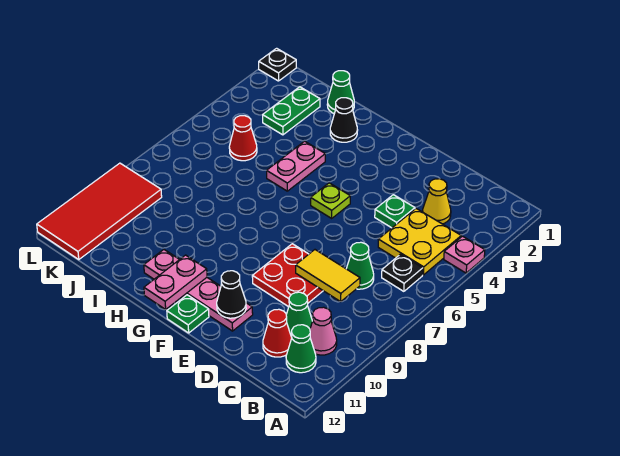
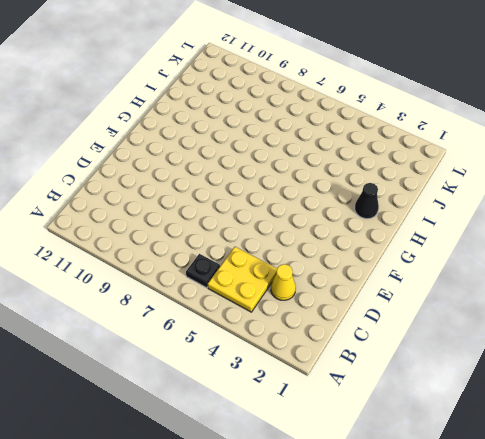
none -> pink plate A4 level 1
none -> pink cone B10 level 1
none -> green cone B11 level 1

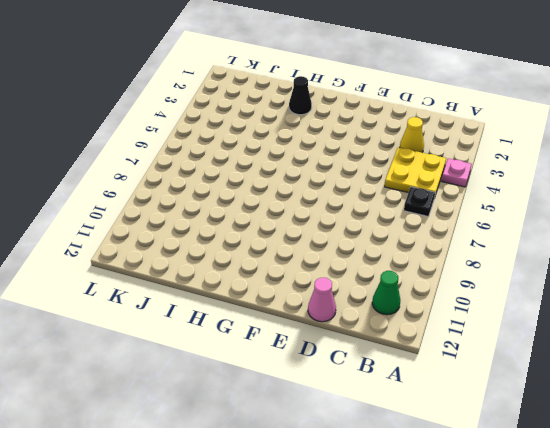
pink cone D12 level 1 -> pink cone B10 level 1
none -> green cone C7 level 1
none -> green cone C10 level 1
none -> red cone C11 level 1

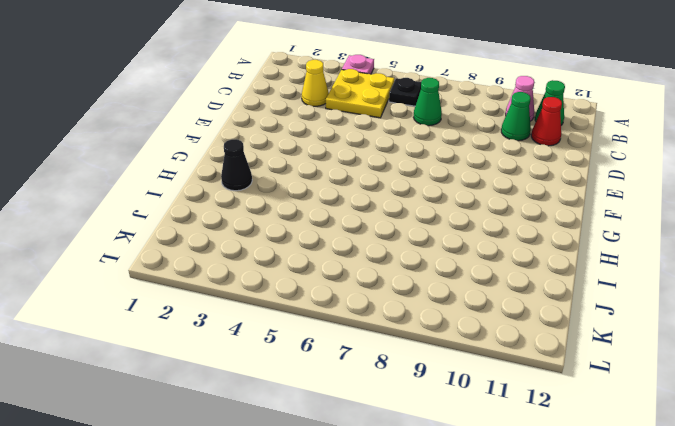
none -> green plate D4 level 1
none -> red plate D8:E9 level 1
none -> pink plate E11:H11 level 1

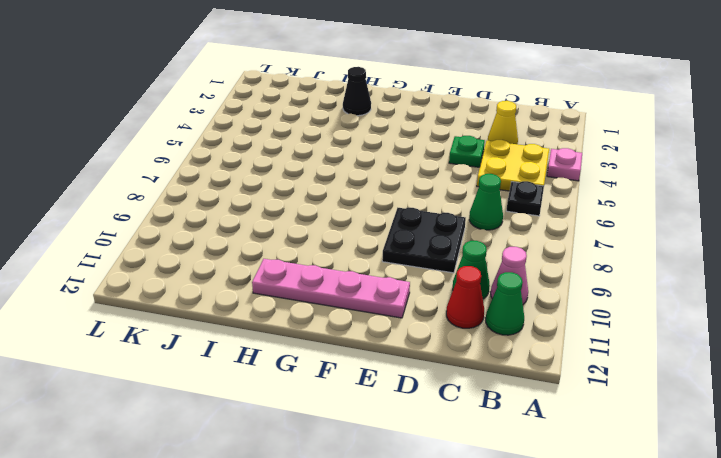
black plate D8:E9 level 1 -> red plate D8:E9 level 1
none -> lime plate F5 level 1
none -> green plate F12 level 1
none -> pink plate H4:H5 level 1

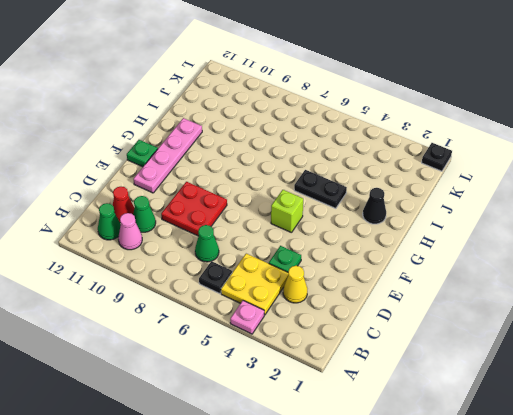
lime brick F5 level 1 -> lime plate F5 level 1
black plate H4:H5 level 1 -> pink plate H4:H5 level 1
none -> green cone I1 level 1
none -> green plate J2:J3 level 1
none -> red cone J5 level 1

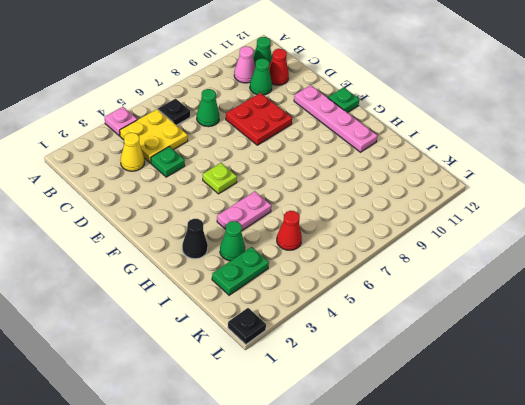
green cone I3 level 1 -> green cone I1 level 1
none -> red tile K9:L12 level 1
none -> yellow tile C8:D8 level 2
none -> black cone E11 level 2

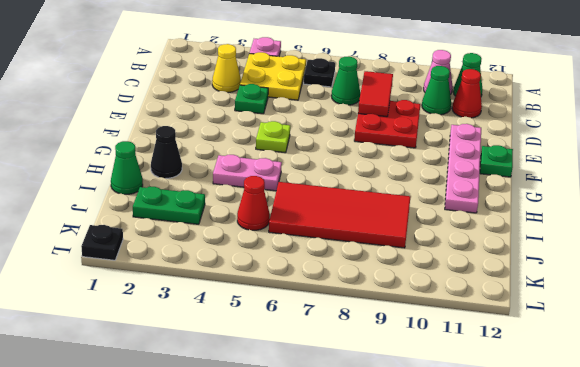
red tile C8:D8 level 2 -> yellow tile C8:D8 level 2
red tile I6:J9 level 1 -> red tile K9:L12 level 1
none -> black cone E11 level 2
none -> pink plate G11:G12 level 2

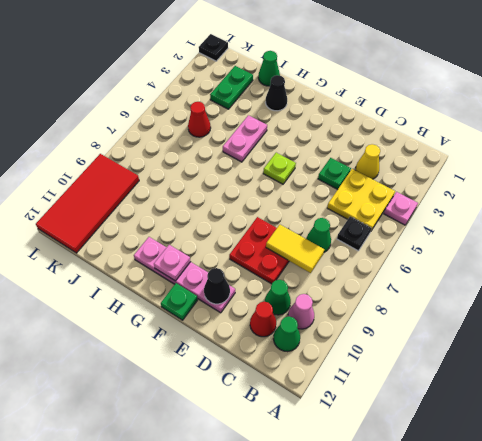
pink plate G11 level 2 -> pink plate G11:G12 level 2

